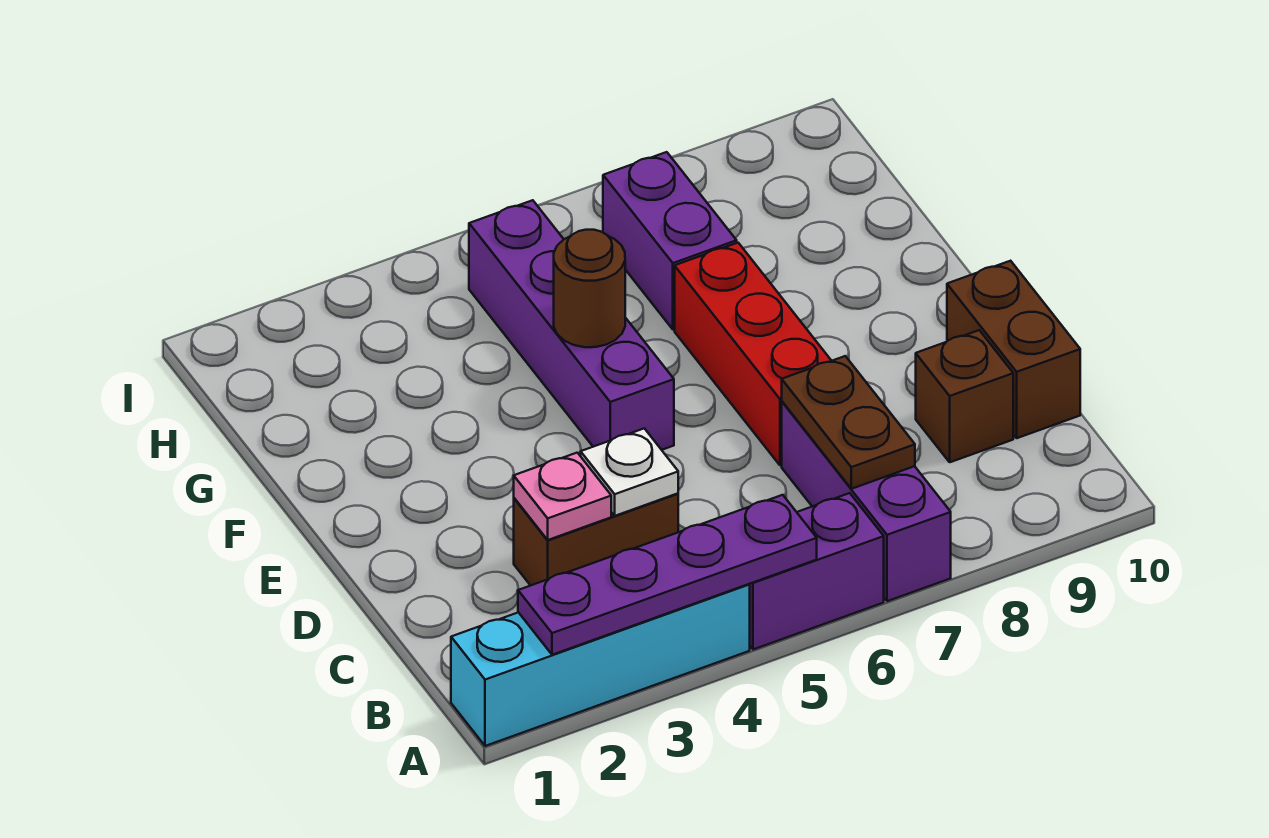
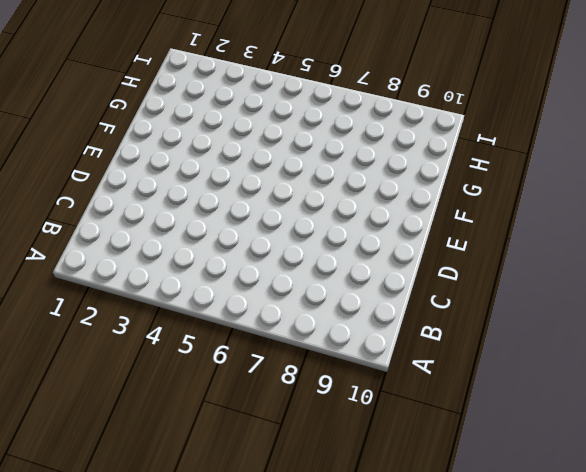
none -> cyan brick A1:A4 level 1
none -> purple brick A5:A6 level 1
none -> purple brick A7:C7 level 1

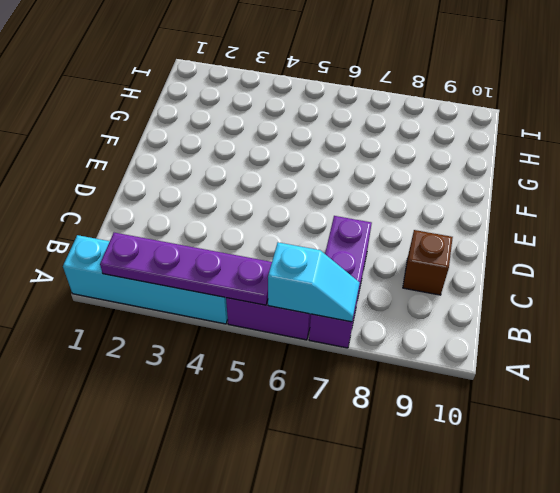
cyan slope A6:A7 level 2 top 6 -> none
none -> brown brick C3:C4 level 1
none -> brown brick C10:D10 level 1
none -> red brick D7:F7 level 1

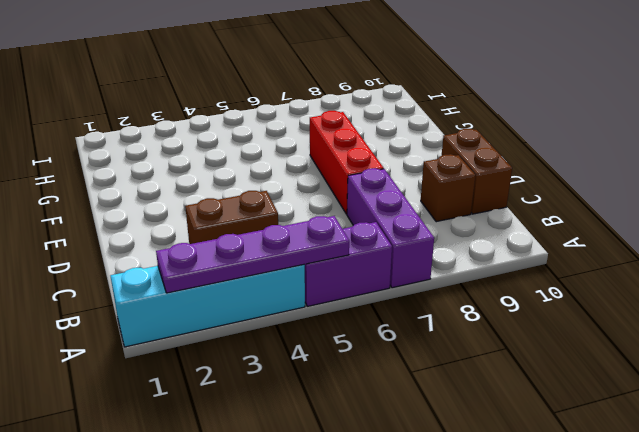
none -> purple brick E5:H5 level 1
none -> purple brick G7:H7 level 1
none -> brown plate B7:C7 level 2

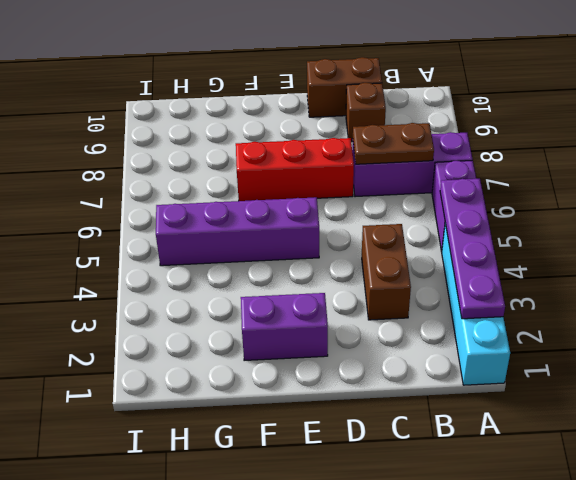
purple brick E2:F2 level 1 -> purple brick G7:H7 level 1
none -> pink plate C3 level 2
none -> white plate C4 level 2
none -> brown round brick F5 level 2

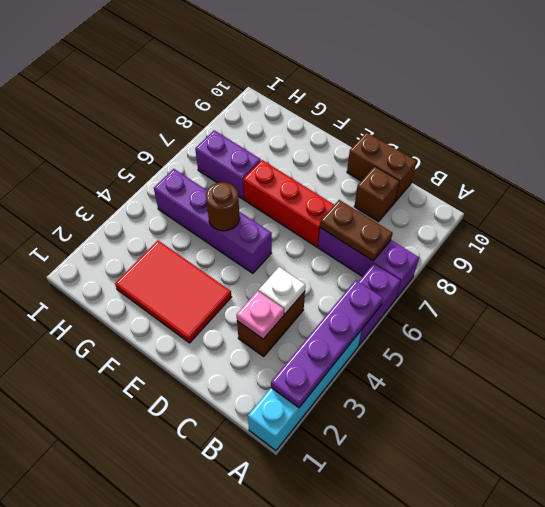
red tile E2:G3 level 1 -> none

